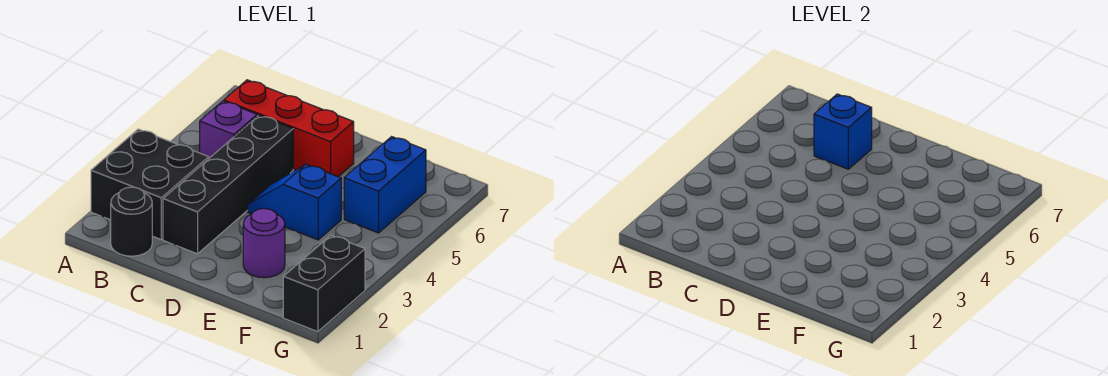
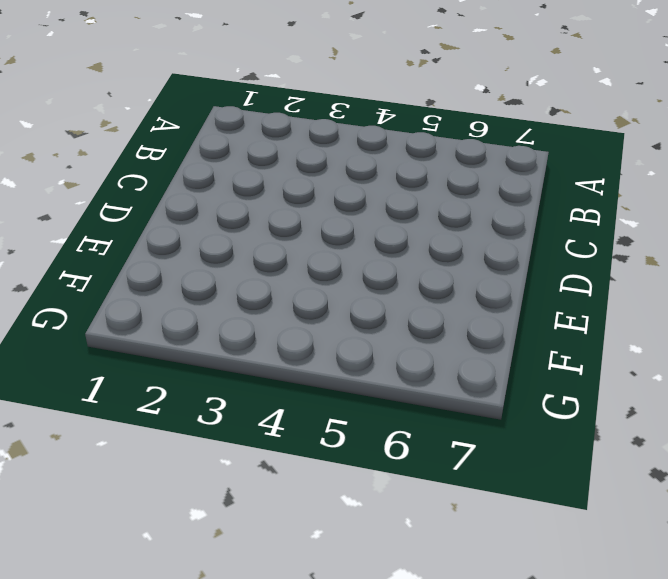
none -> black brick A2:B3 level 1
none -> black round brick B1 level 1

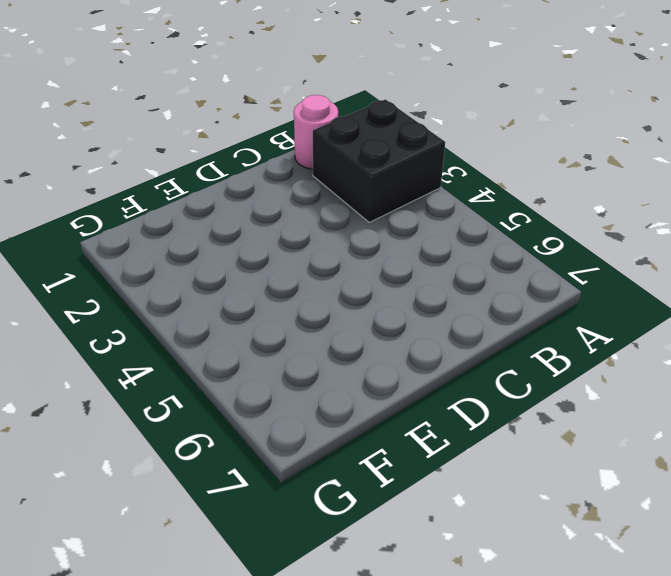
pink round brick B1 level 1 -> black round brick B1 level 1
none -> purple brick B5 level 1
none -> red brick B6:D6 level 1

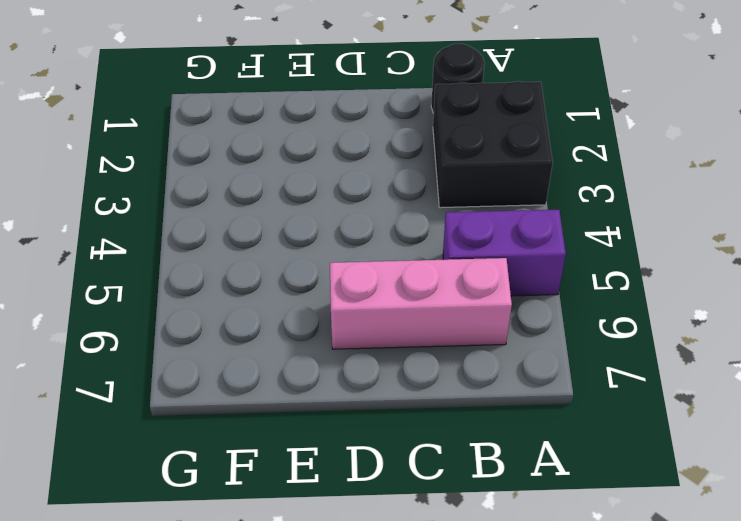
purple brick A5:B5 level 1 -> purple brick B5 level 1
pink brick B6:D6 level 1 -> red brick B6:D6 level 1
none -> black brick C2:C5 level 1
none -> blue slope D4:E4 level 1 top E

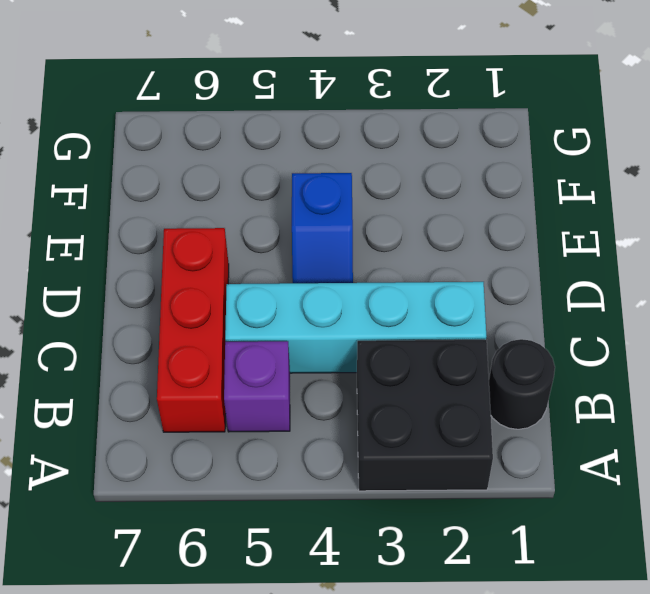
cyan brick C2:C5 level 1 -> black brick C2:C5 level 1
none -> purple round brick E2 level 1
none -> blue brick F5:F6 level 1

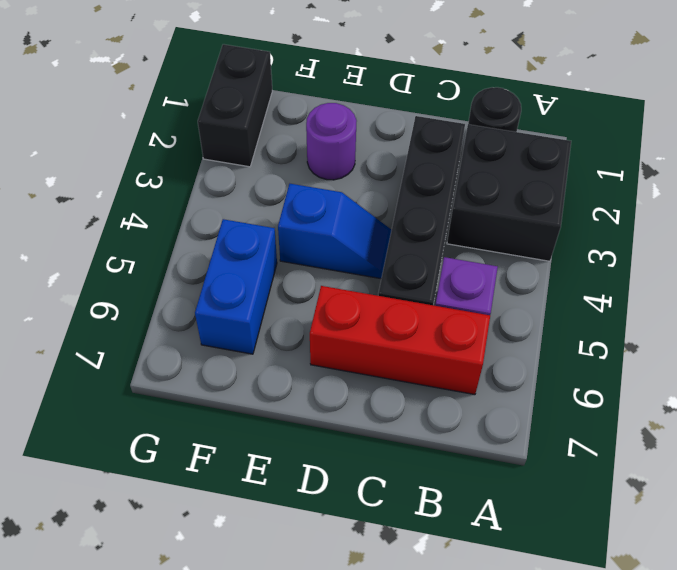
none -> blue brick C6 level 2

